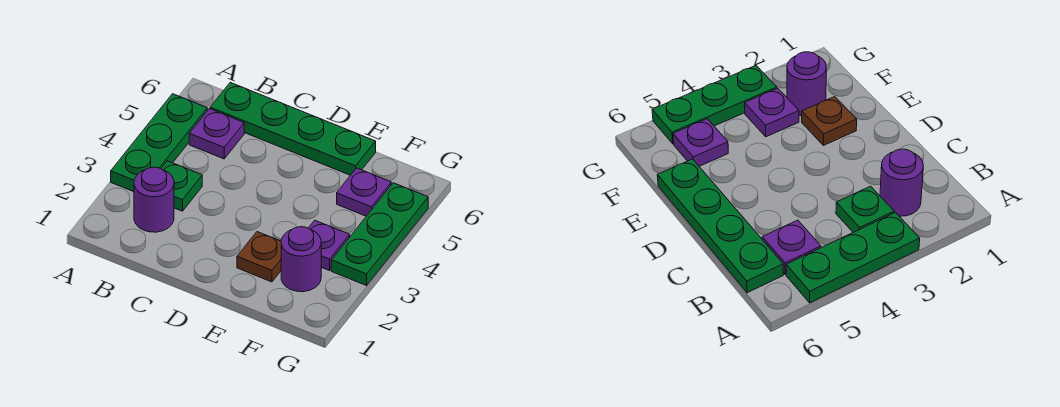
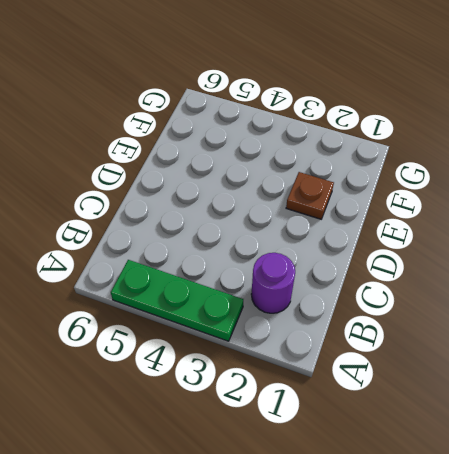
none -> green plate B3 level 1
none -> purple plate B5 level 1

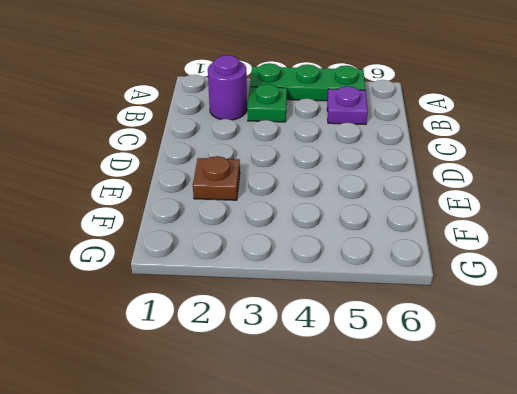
none -> green plate B6:E6 level 1
none -> purple round brick F2 level 1

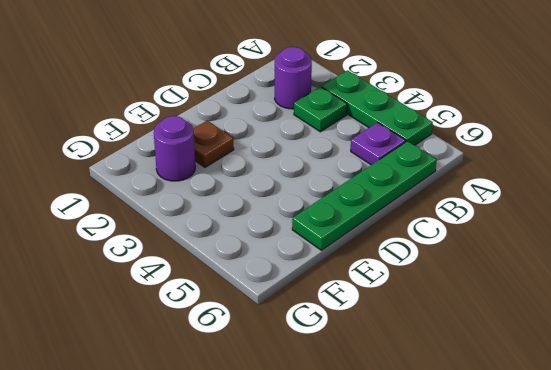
none -> purple plate F3 level 1
none -> purple plate F5 level 1

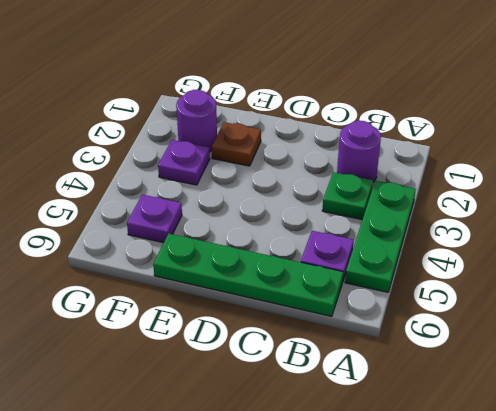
none -> green plate G3:G5 level 1

